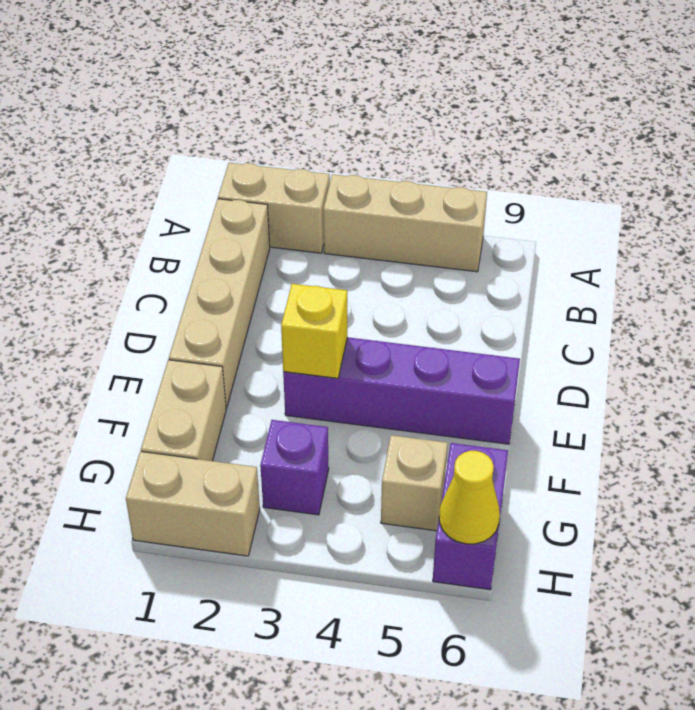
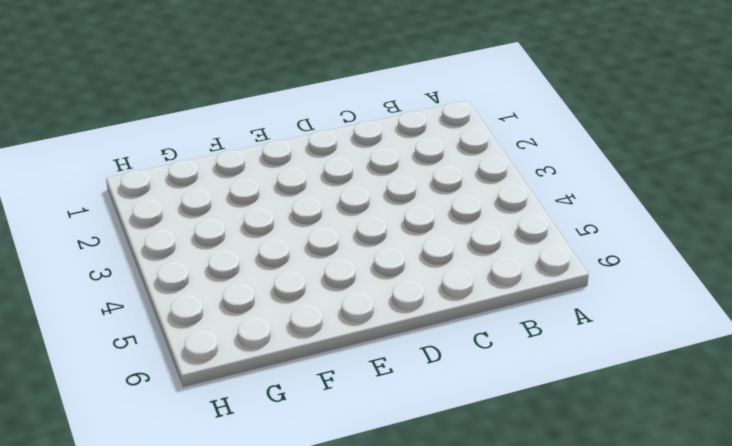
none -> tan brick A1:A2 level 1
none -> tan brick A3:A5 level 1

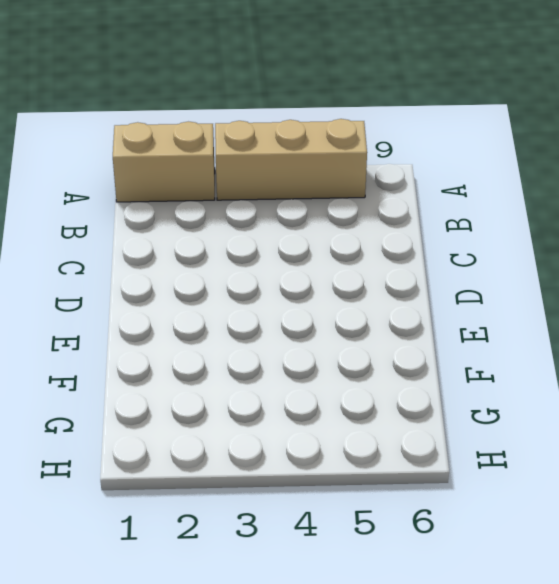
none -> tan brick B1:E1 level 1
none -> purple brick E3:E6 level 1

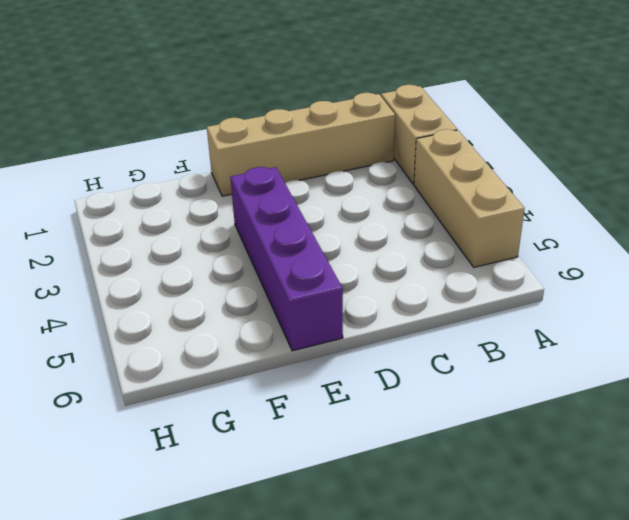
none -> tan brick F1:G1 level 1
none -> purple brick G3 level 1

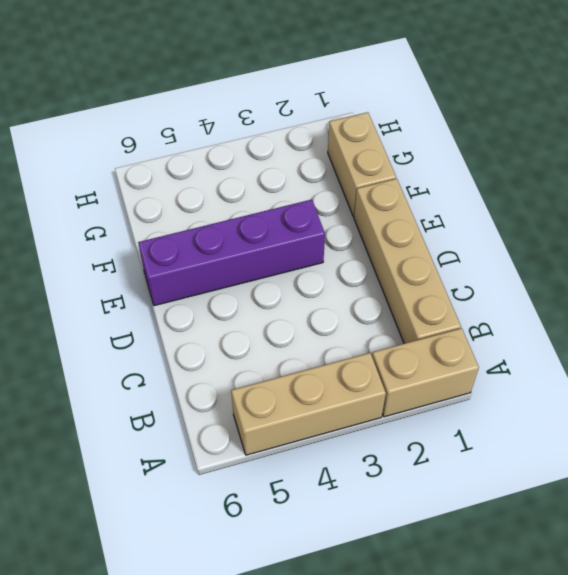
none -> purple brick G3 level 1
none -> tan brick G5 level 1

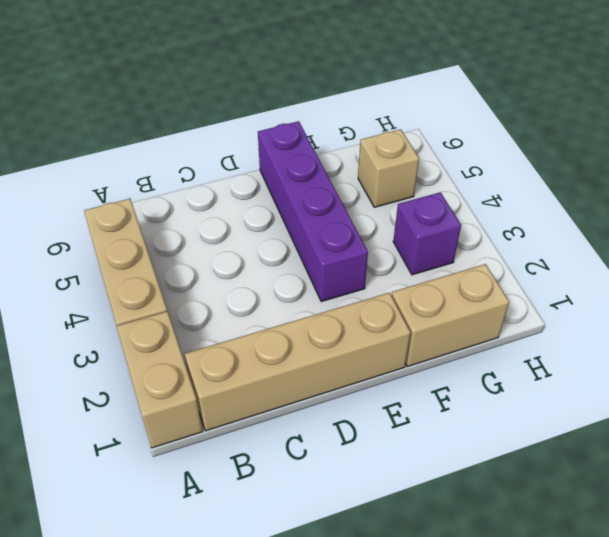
none -> purple brick G6:H6 level 1
none -> tan brick H1:H2 level 1

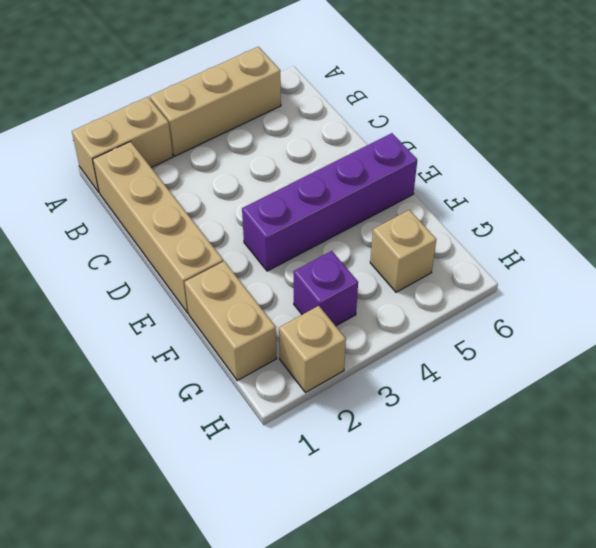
tan brick H2 level 1 -> tan brick H1:H2 level 1
none -> purple brick G6:H6 level 1
none -> yellow brick E3 level 2

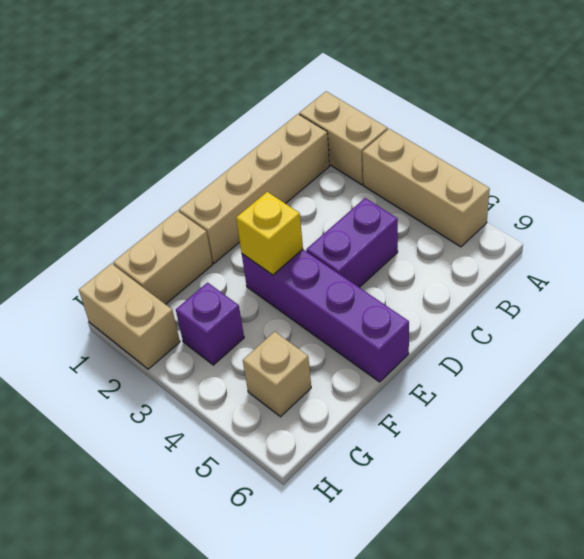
purple brick C4:D4 level 1 -> purple brick G6:H6 level 1
none -> yellow cone H6 level 2

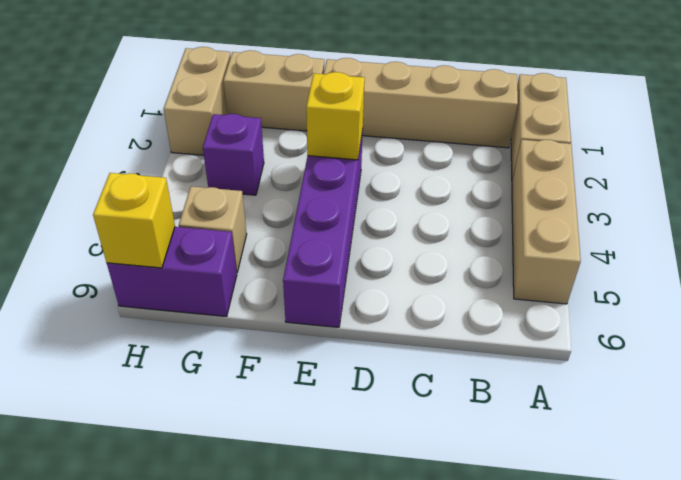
yellow brick H6 level 2 -> yellow cone H6 level 2

